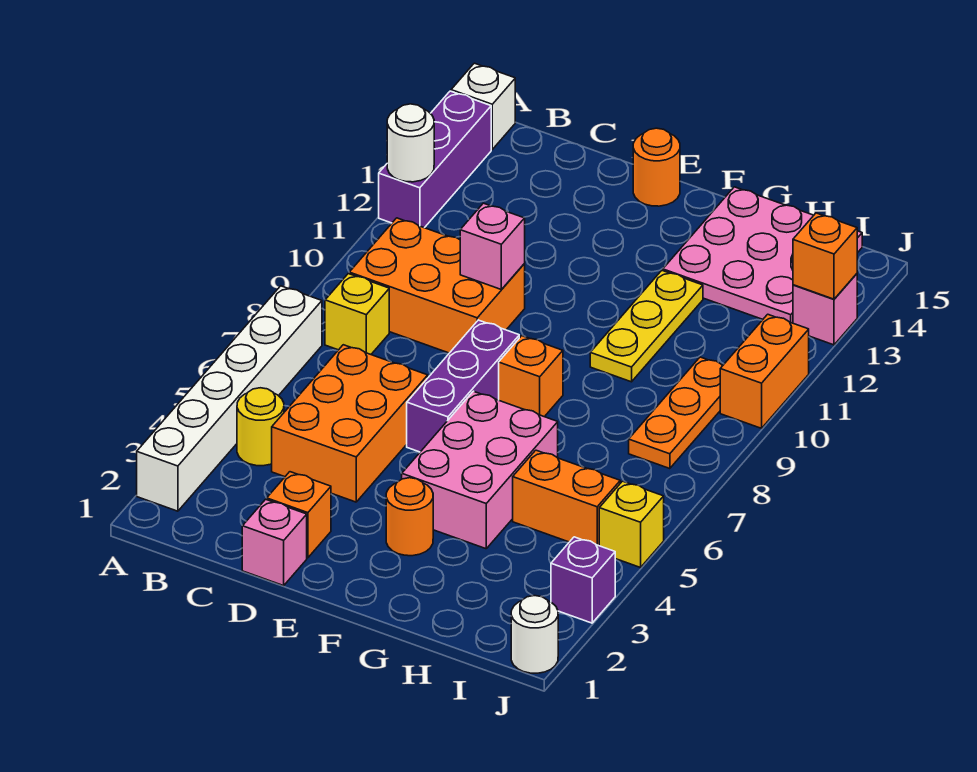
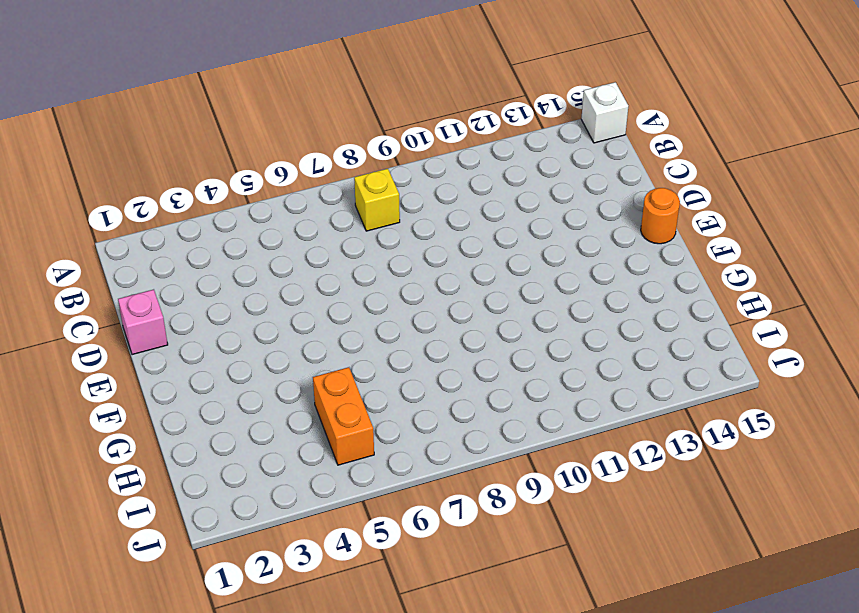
none -> white brick A2:A7 level 1
none -> purple brick A12:A14 level 1
none -> yellow round brick B4 level 1

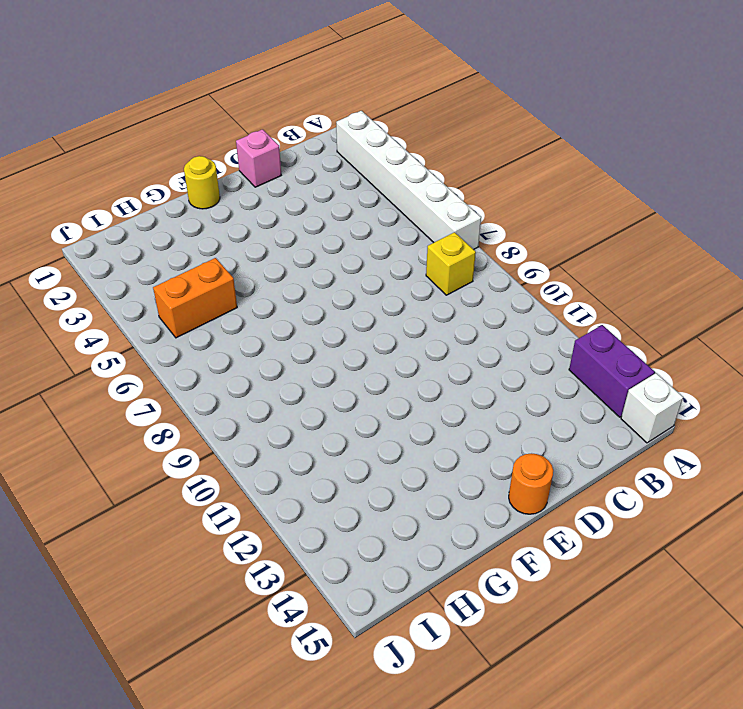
purple brick A13:A14 level 1 -> purple brick A12:A14 level 1
yellow round brick F1 level 1 -> yellow round brick B4 level 1
none -> orange brick B9:D10 level 1
none -> orange brick C4:D6 level 1
none -> orange brick D2 level 1

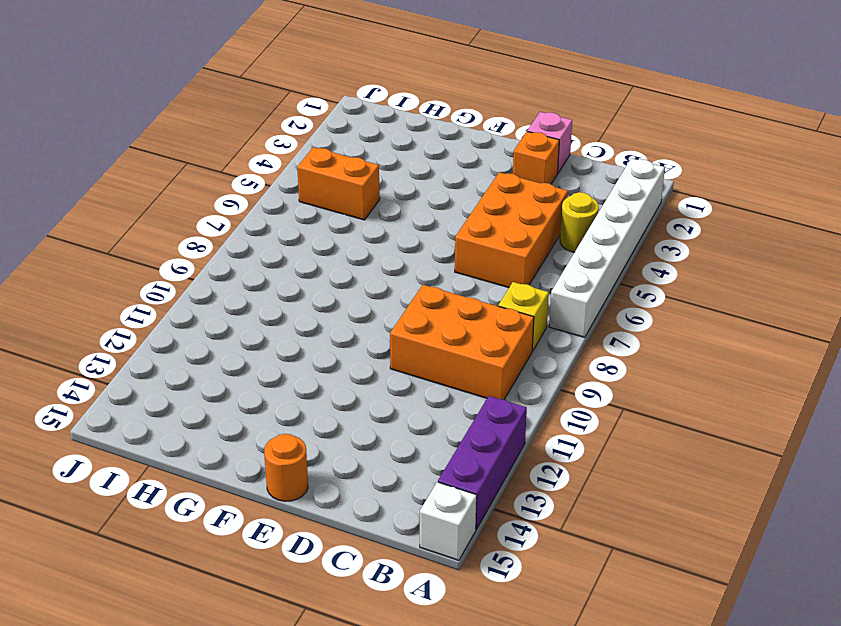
none -> purple brick E6:E8 level 1
none -> orange round brick F3 level 1
none -> pink brick F4:G6 level 1

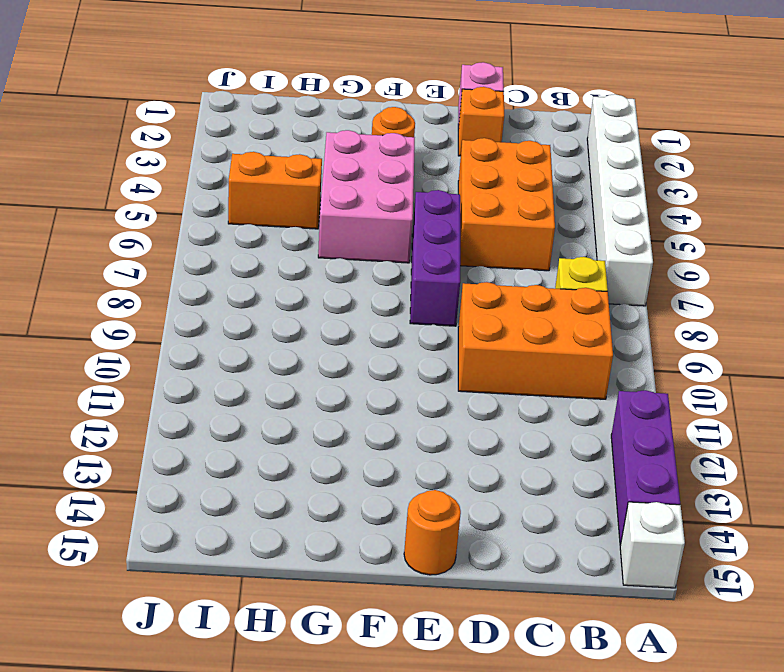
none -> yellow round brick B4 level 1
none -> orange brick F8 level 1
none -> yellow plate G10:G12 level 1

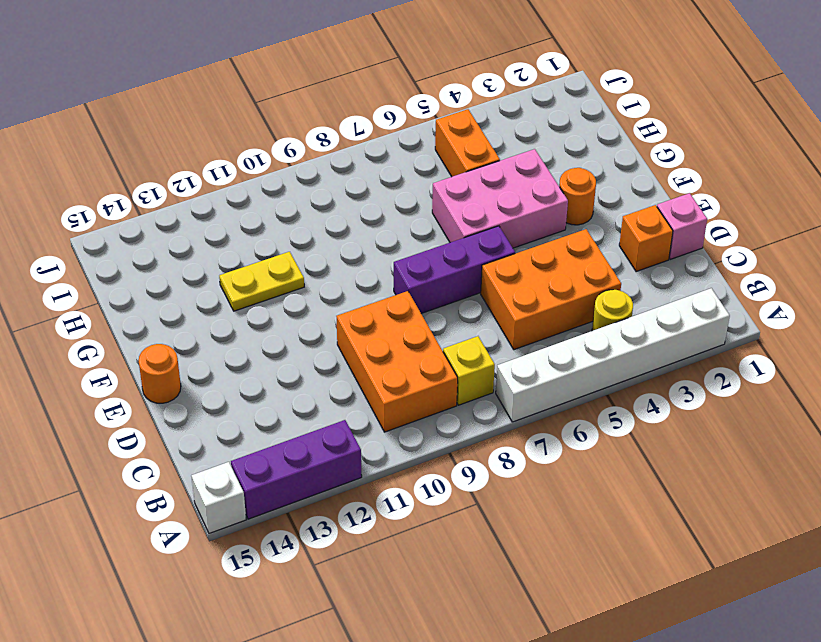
yellow plate G11:G12 level 1 -> yellow plate G10:G12 level 1
none -> orange brick F8 level 1
none -> pink plate G13:I15 level 1
none -> orange plate I8:I10 level 1

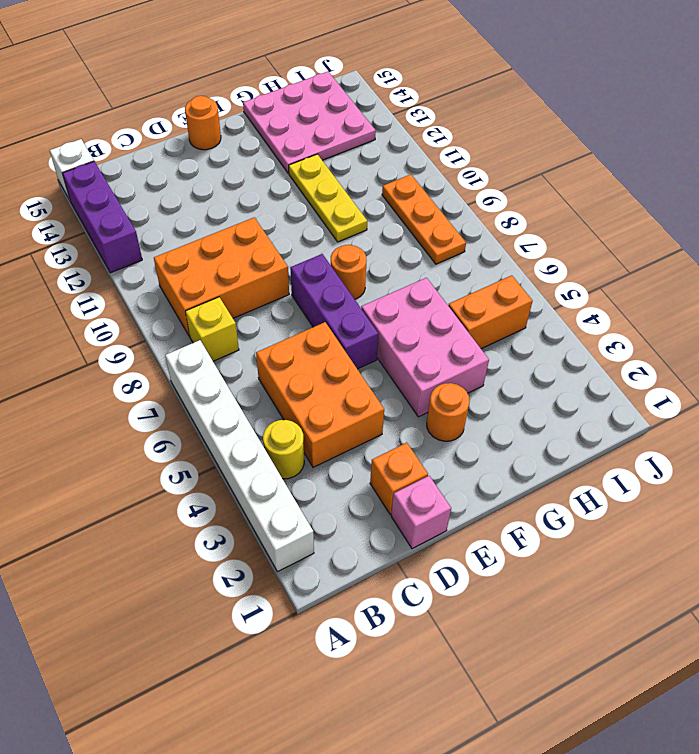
orange round brick F8 level 1 -> orange brick F8 level 1
none -> white round brick J1 level 1
none -> purple brick J3 level 1
none -> yellow brick J5 level 1

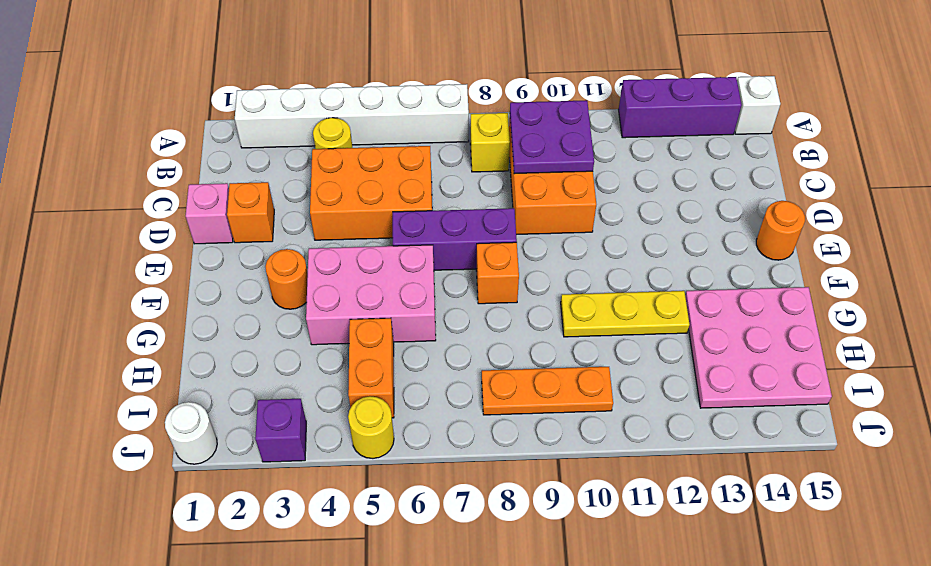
purple plate B9:C10 level 2 -> none
yellow round brick J5 level 1 -> yellow brick J5 level 1
none -> orange brick J10:J11 level 1
none -> pink brick J13 level 1
none -> white round brick A12 level 2

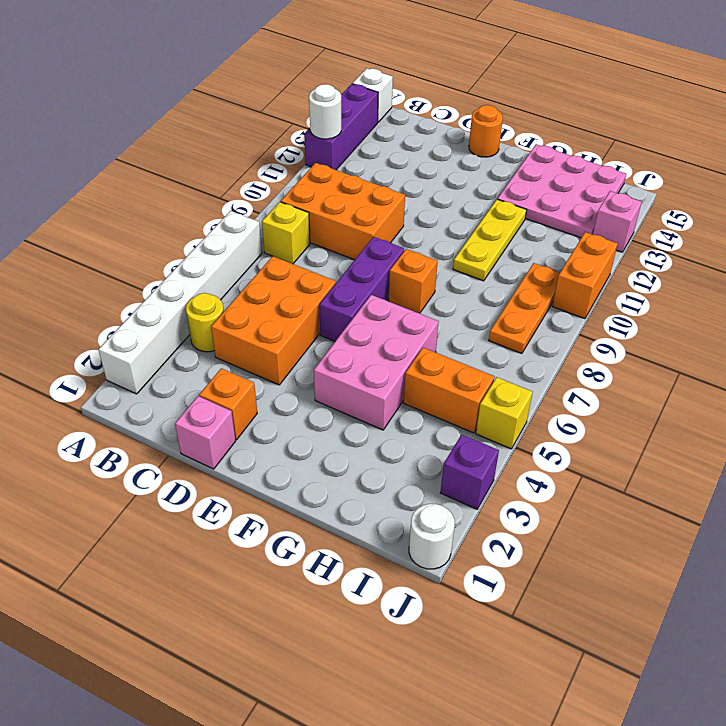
none -> orange round brick F3 level 1
none -> pink brick D10 level 2
none -> orange brick J13 level 2

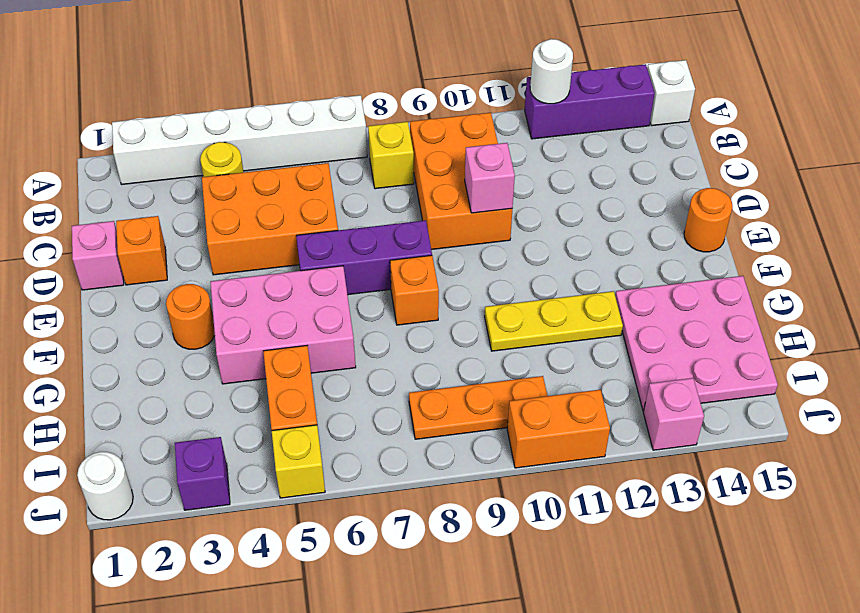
none -> orange brick J13 level 2

